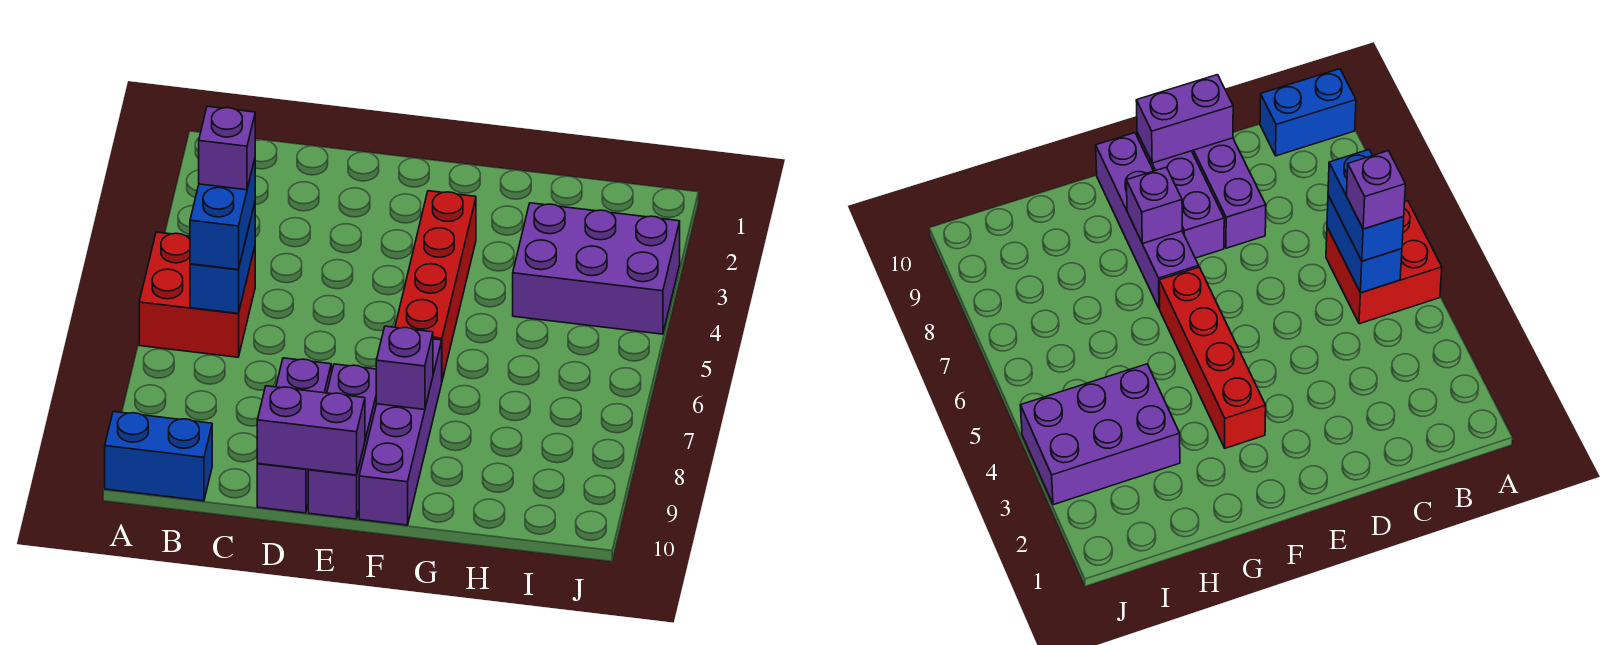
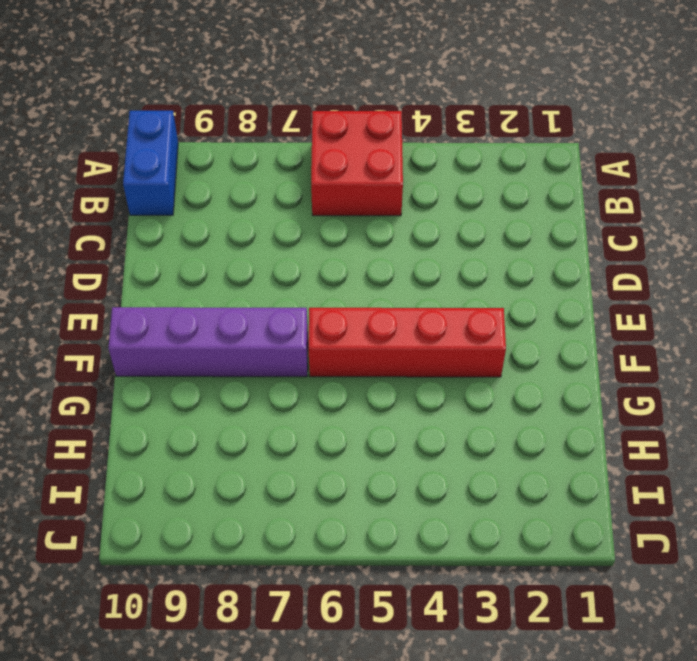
none -> purple brick D8:D10 level 1
none -> purple brick E8:E10 level 1
none -> purple brick H3:J4 level 1

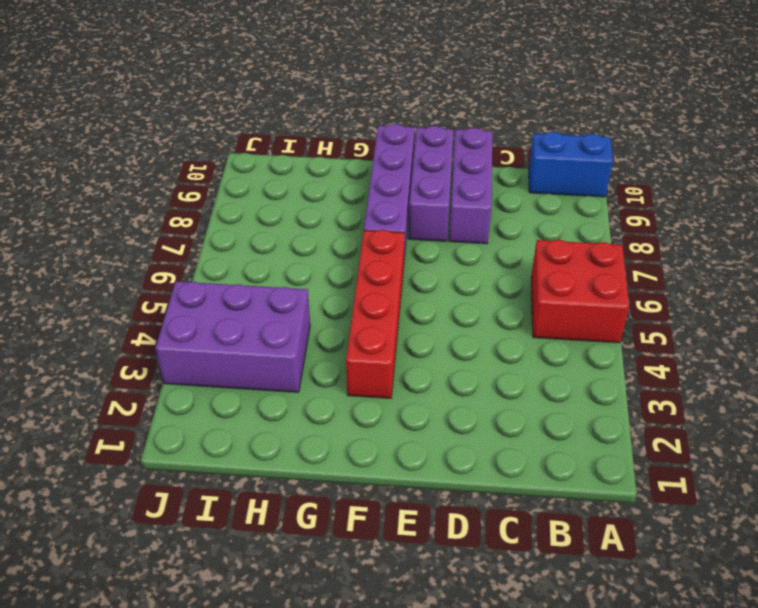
none -> blue brick B5:B6 level 2
none -> purple brick D10:E10 level 2
none -> purple brick F8 level 2

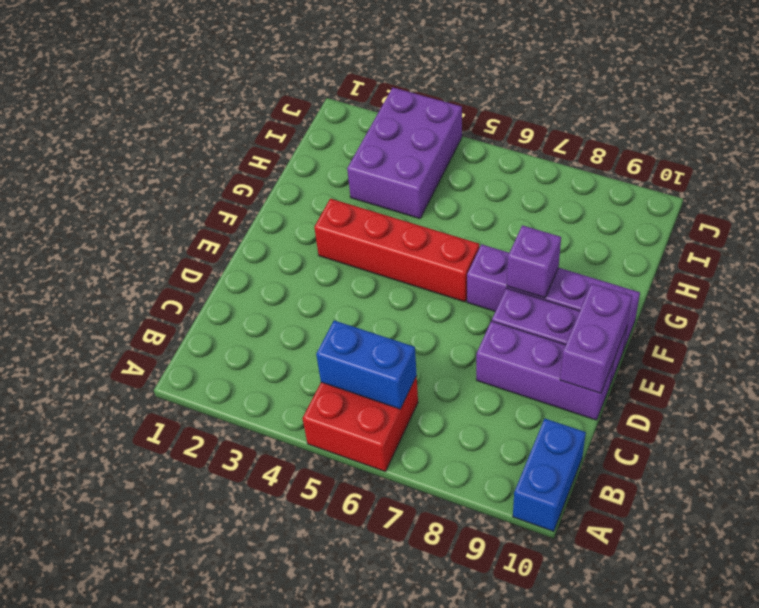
none -> blue brick B5:B6 level 3
none -> purple brick B5 level 4

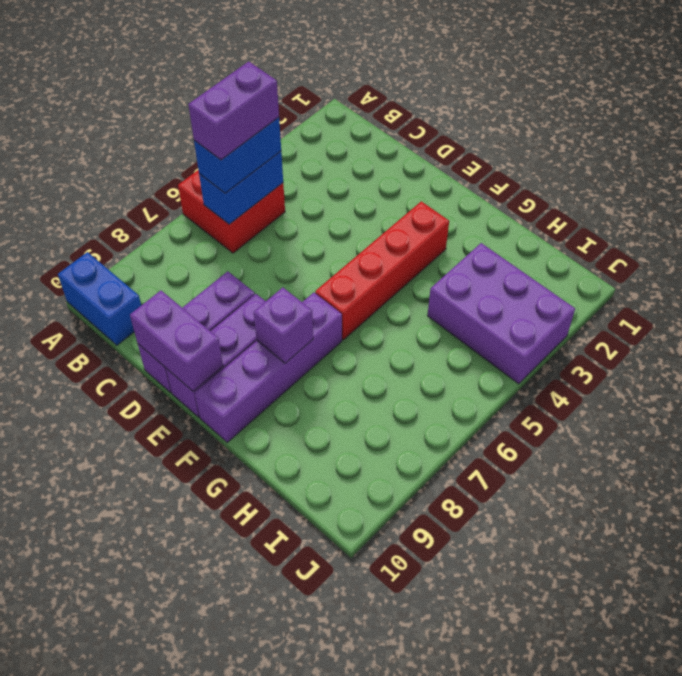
purple brick B5:B6 level 4 -> purple brick B5 level 4

